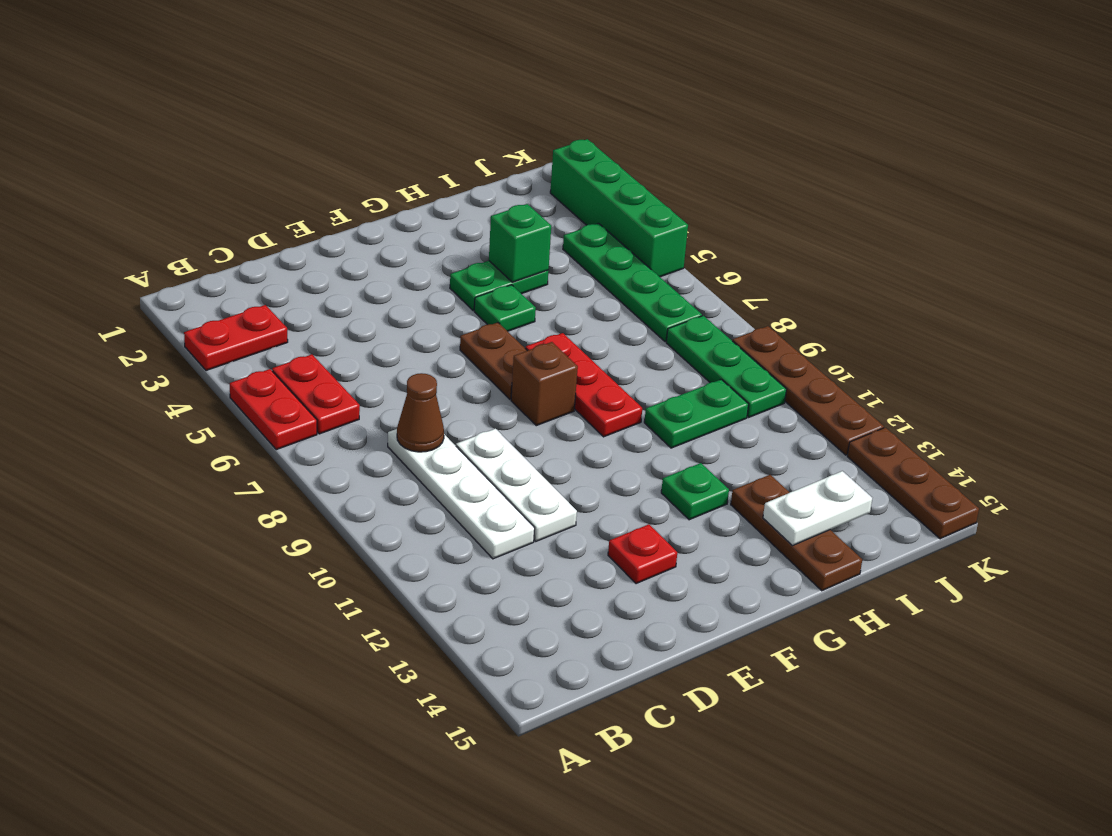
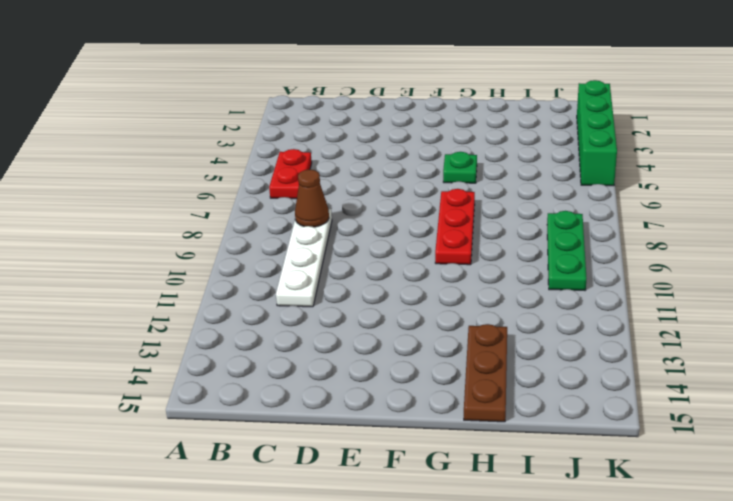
none -> red plate A3:B3 level 1
none -> red plate A5:A6 level 1
none -> white plate D9:D11 level 1

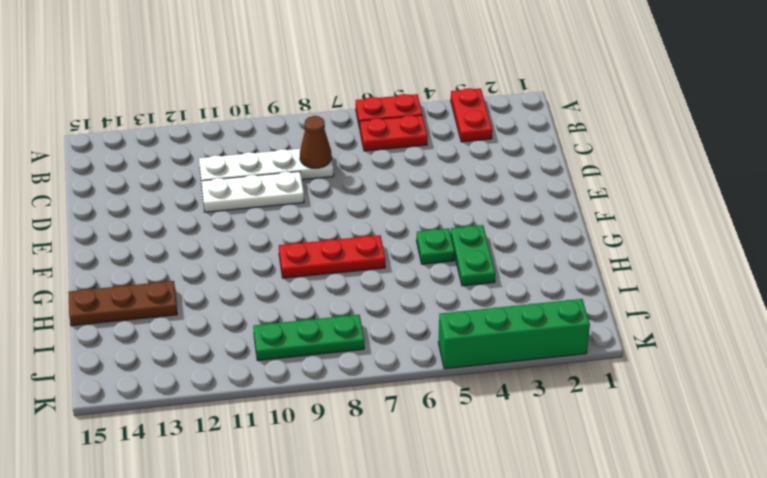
none -> red plate E13 level 1
none -> brown plate F6:F7 level 1
none -> brown brick F8 level 1

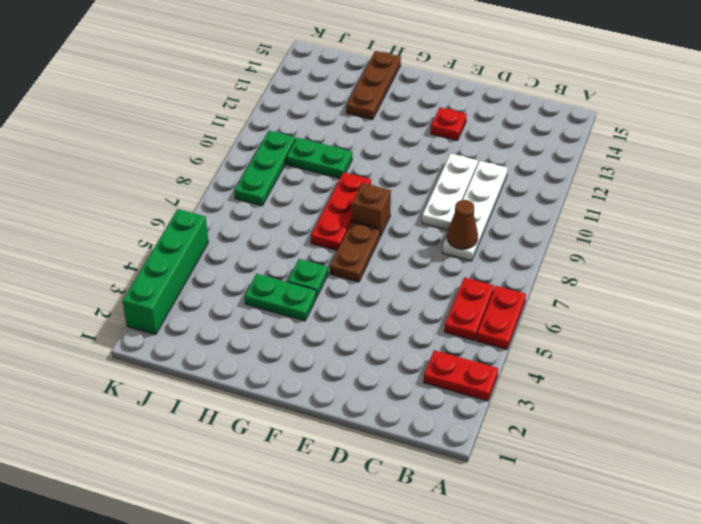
none -> green plate G12 level 1
none -> green plate J4:J7 level 1
none -> brown plate K9:K12 level 1

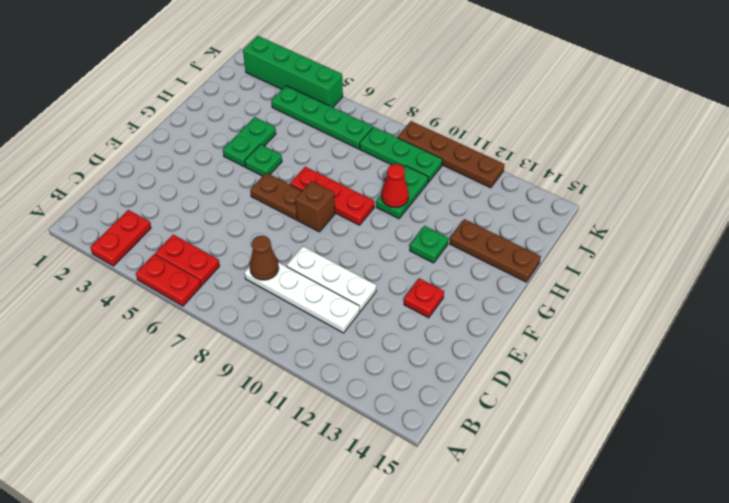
red cone H10 level 2 -> none
none -> brown plate K13:K15 level 1
none -> green brick H4 level 2
none -> white plate H14:I14 level 2

